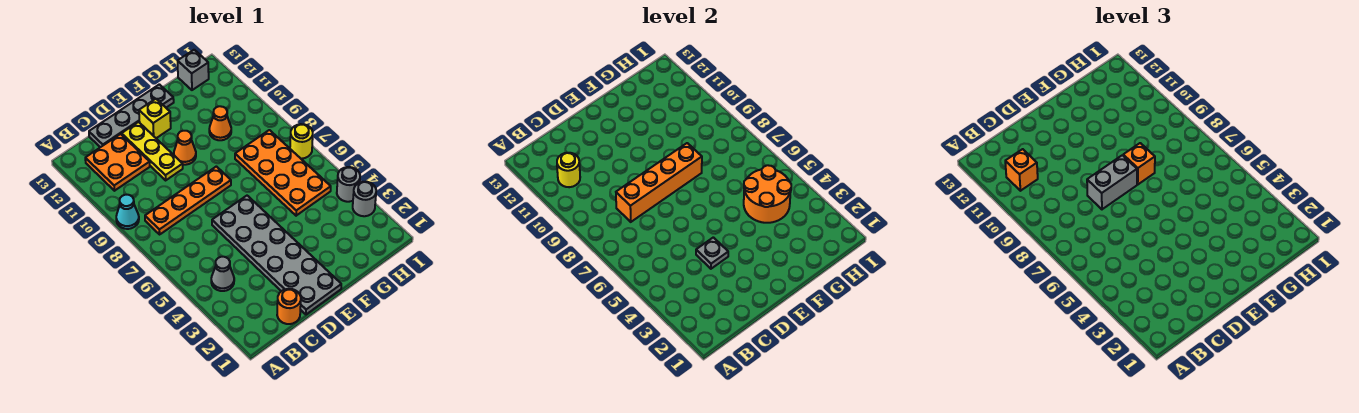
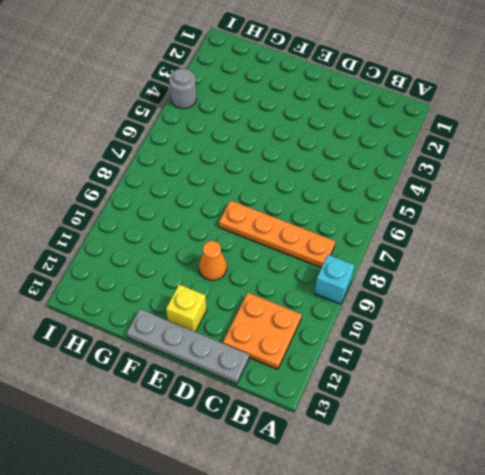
cyan brick A9 level 1 -> cyan cone A9 level 1
none -> grey cone B4 level 1
none -> orange round brick C1 level 1
none -> grey plate D1:E6 level 1

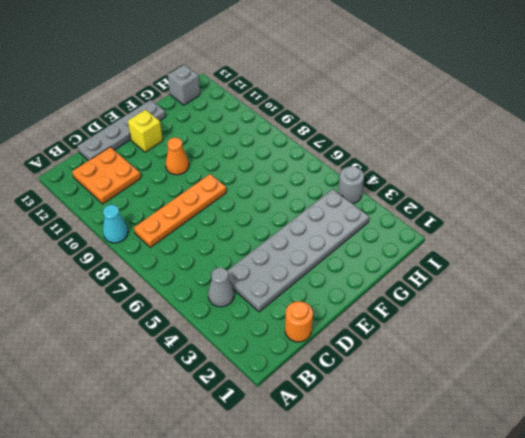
grey plate C3:H4 level 1 -> grey plate D1:E6 level 1
none -> yellow plate D10:D12 level 1
none -> orange plate G5:H8 level 1
none -> orange cone G10 level 1

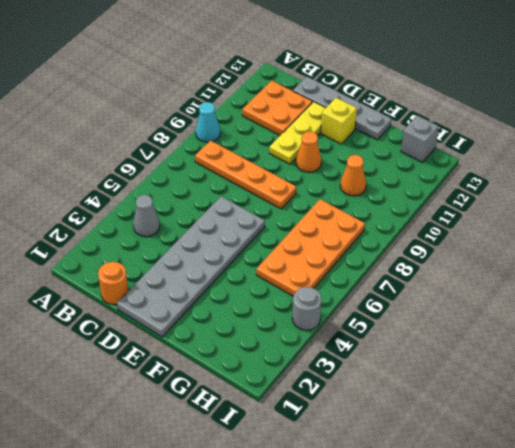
none -> grey round brick I3 level 1
none -> yellow round brick I7 level 1
none -> yellow round brick B11 level 2

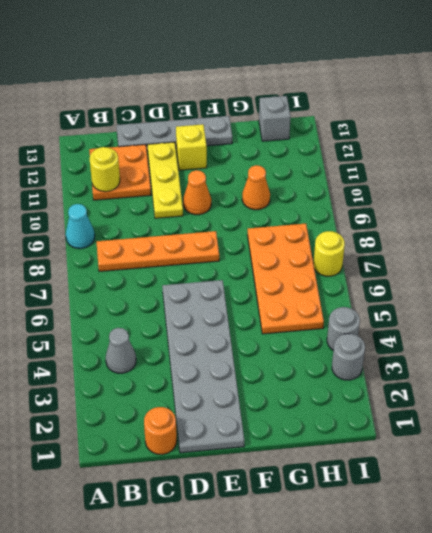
none -> orange brick C8:F8 level 2
none -> grey plate D4 level 2
none -> orange round brick G4:H5 level 2

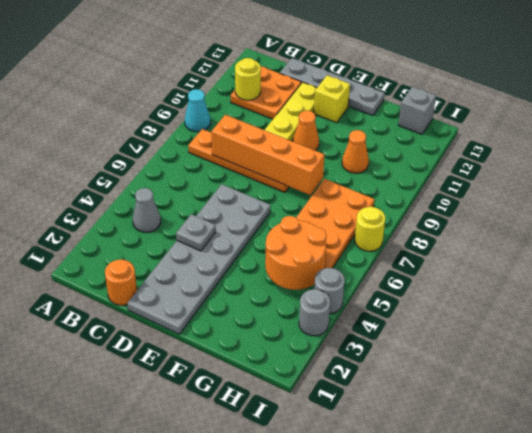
none -> orange brick B11 level 3
none -> grey brick D8:E8 level 3
none -> orange brick F8 level 3

